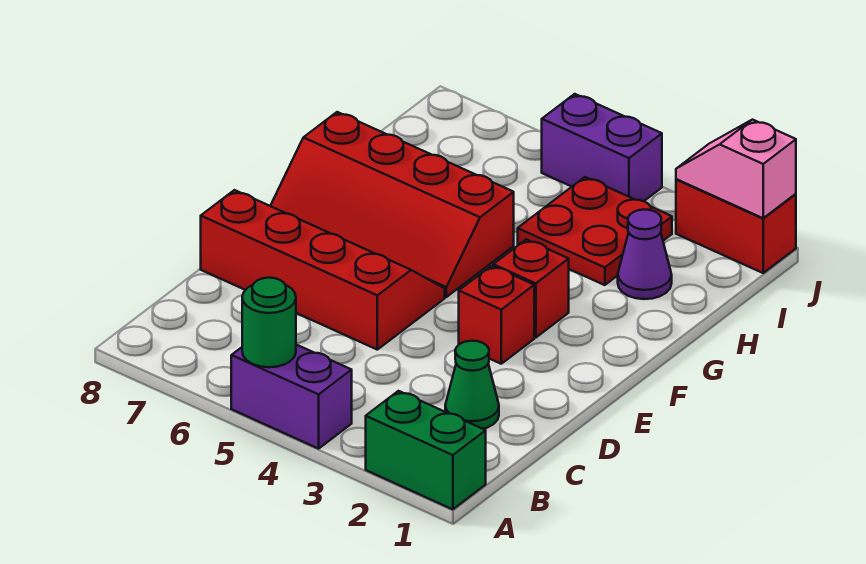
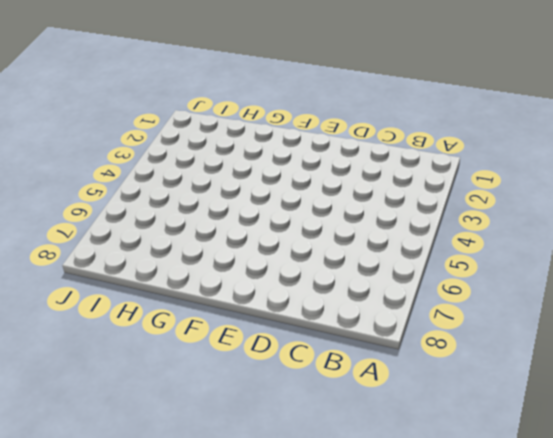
none -> green brick A1:A2 level 1
none -> purple brick A4:A5 level 1
none -> green cone C2 level 1

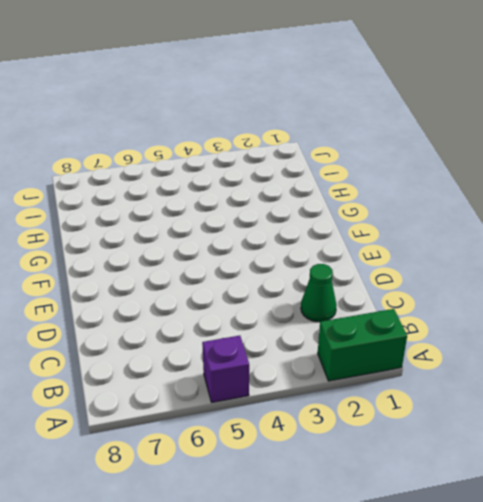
purple brick A5 level 1 -> purple brick A4:A5 level 1
none -> red slope D5:E8 level 1 top D
none -> red brick E3 level 1
none -> red brick F3 level 1

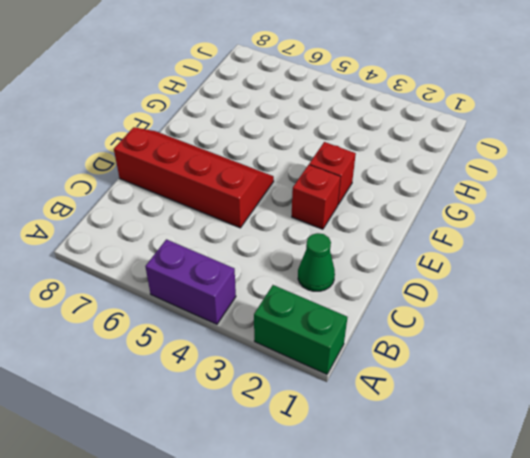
none -> red slope F5:G8 level 1 top G
none -> purple cone H2 level 1
none -> red plate H3:I4 level 1

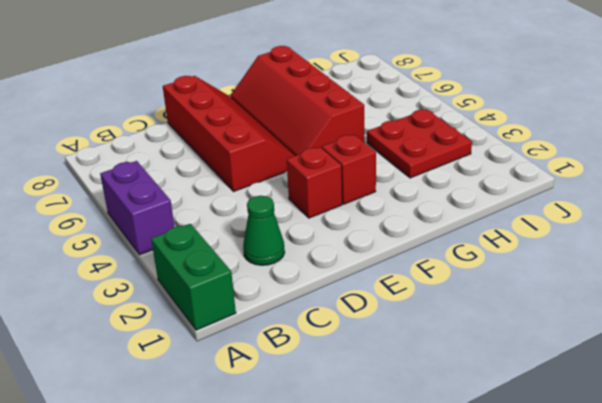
none -> purple cone H2 level 1
none -> red brick J1:J2 level 1
none -> purple brick J4:J5 level 1

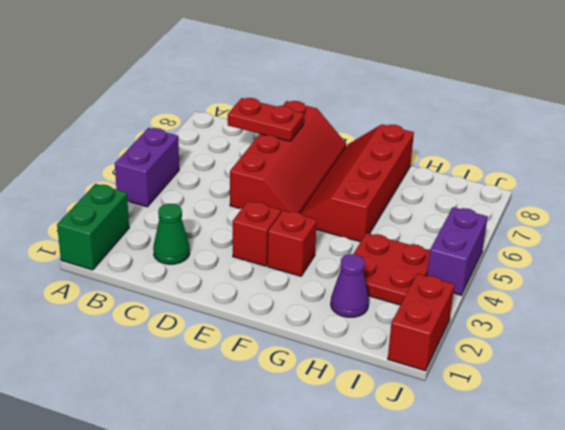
red plate C7:D7 level 2 -> none
none -> green round brick A5 level 2
none -> pink slope J1:J2 level 2 top 1

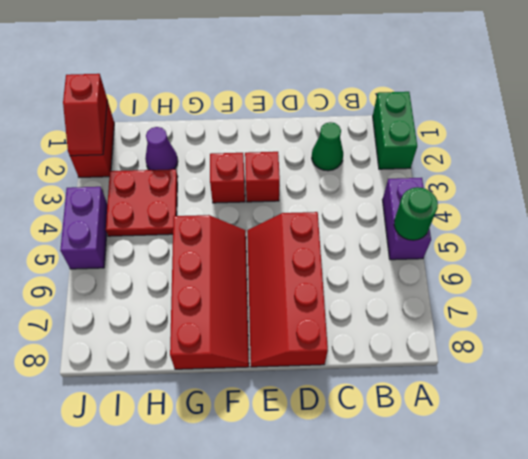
red slope J1:J2 level 2 top 1 -> pink slope J1:J2 level 2 top 1

